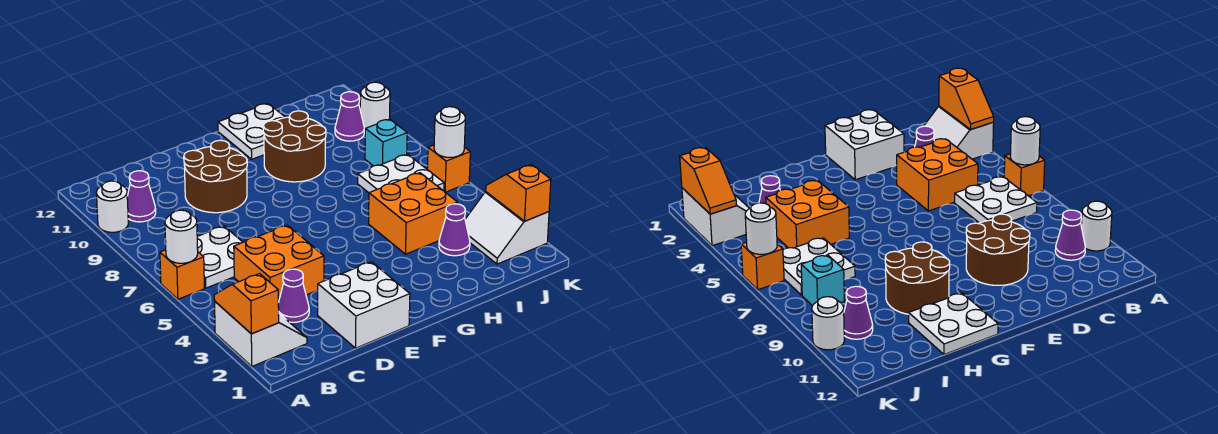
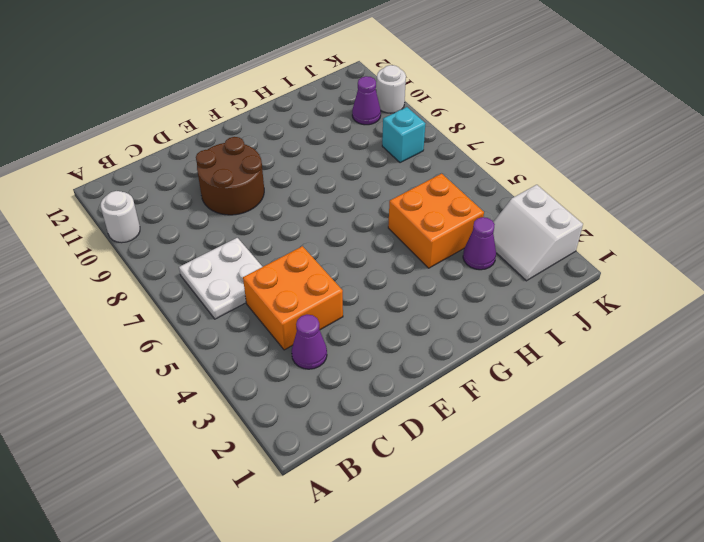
none -> white slope A2:B3 level 1 top A
none -> orange brick A6 level 1
none -> purple cone B10 level 1

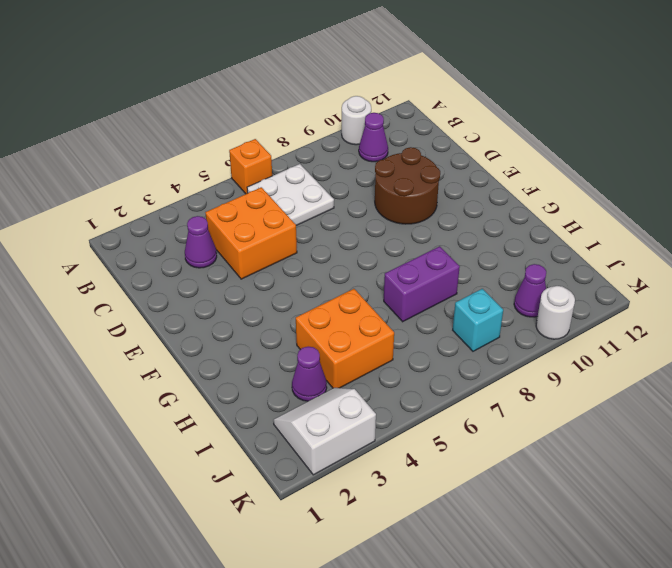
purple brick H7:H8 level 1 -> none
none -> white slope A2:B3 level 1 top A
none -> white brick D1:E2 level 1
none -> brown round brick G9:H10 level 1

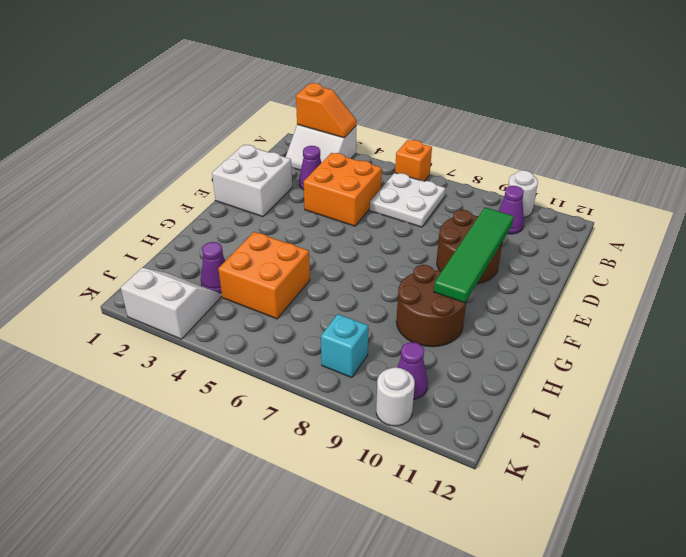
green tile D10:G10 level 2 -> none
none -> white plate G11:H12 level 1
none -> white plate I6:J7 level 1
none -> orange brick K6 level 1

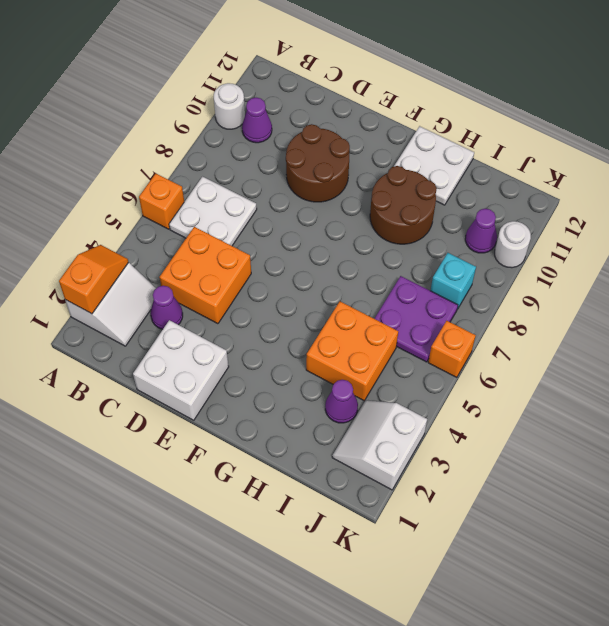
purple plate I6:J7 level 1 -> white plate I6:J7 level 1
none -> white round brick A6 level 2
none -> orange slope K2:K3 level 2 top 2
none -> white round brick K6 level 2

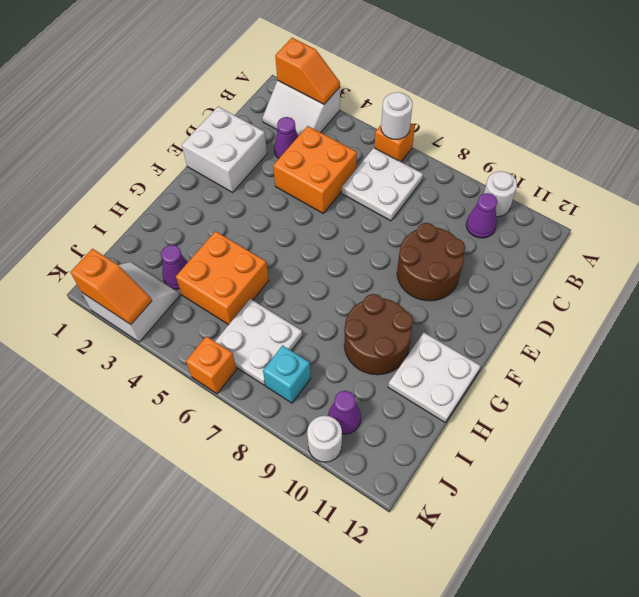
none -> white round brick K6 level 2

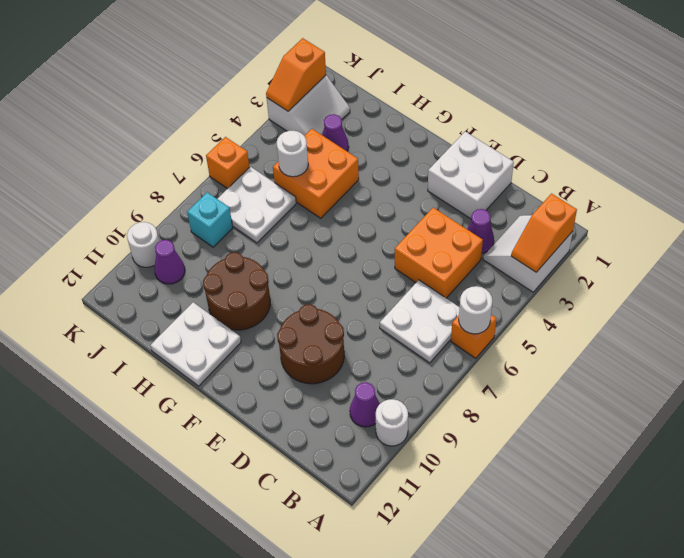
white round brick I5 level 2 -> white round brick K6 level 2

